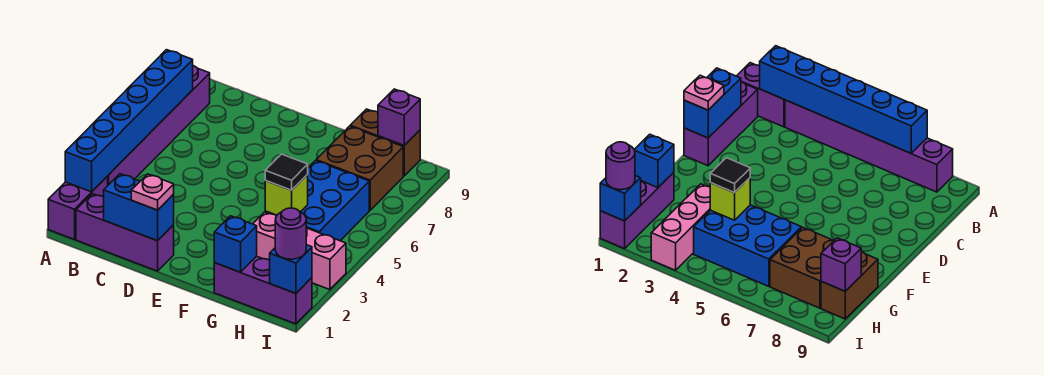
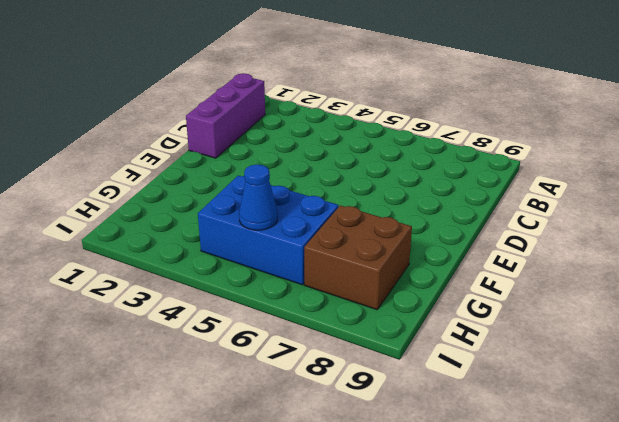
blue cone H5 level 2 -> none
none -> purple brick A1:A2 level 1
none -> purple brick A3:A8 level 1
none -> purple brick G1:I1 level 1

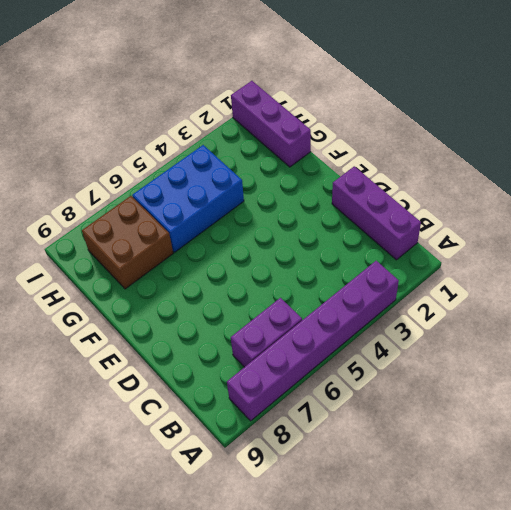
purple brick B6:B7 level 1 -> purple brick A1:A2 level 1
none -> pink brick G3:I3 level 1
none -> brown brick G9:H9 level 1
none -> blue brick A2:A7 level 2

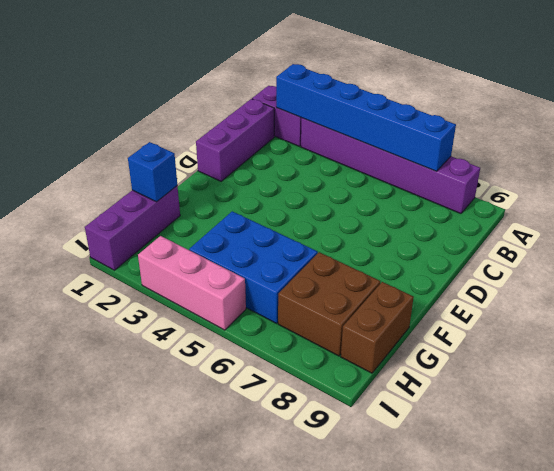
pink brick I3:I5 level 1 -> pink brick G3:I3 level 1
none -> blue brick C1:D1 level 2
none -> lime brick G4 level 2
none -> purple brick H9 level 2

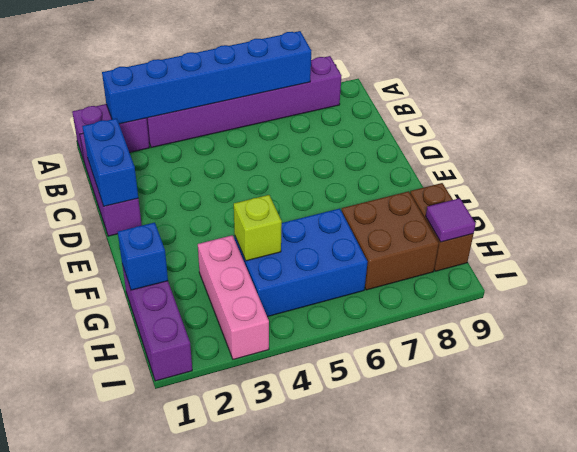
purple tile H9 level 2 -> purple brick H9 level 2
none -> blue brick I1 level 2
none -> pink plate D1 level 3
none -> black tile G4 level 3

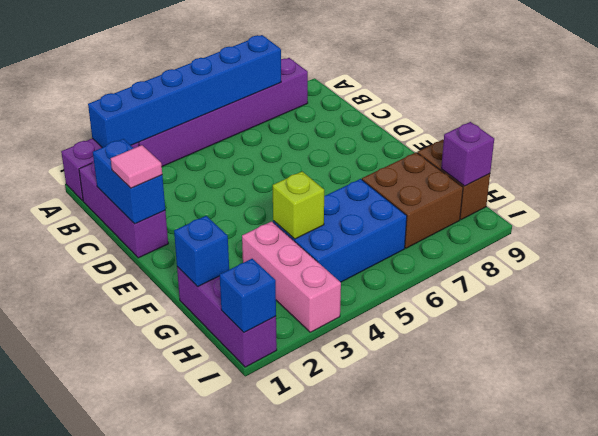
pink tile D1 level 3 -> pink plate D1 level 3
none -> black tile G4 level 3
none -> purple round brick I1 level 3

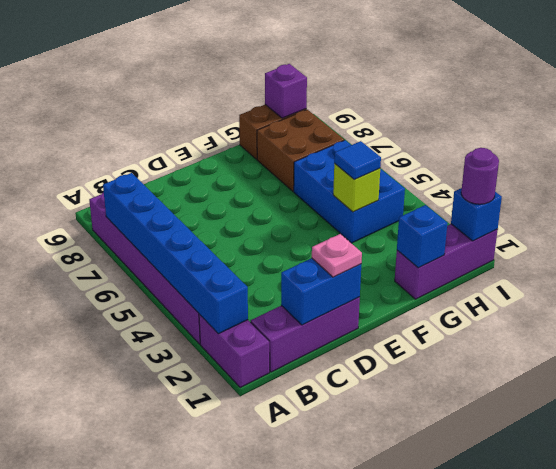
blue tile G4 level 3 -> black tile G4 level 3
none -> pink brick G3:I3 level 1

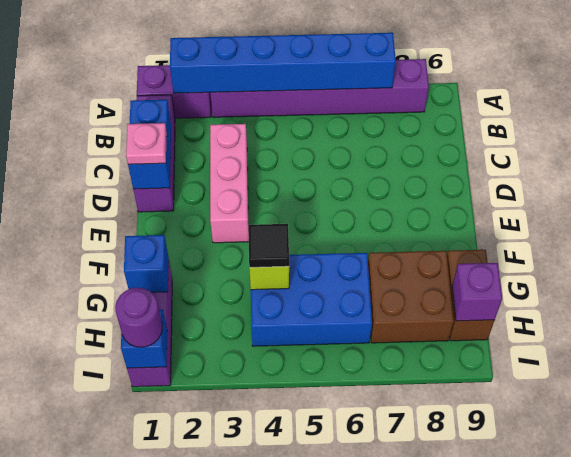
pink brick C3:E3 level 1 -> pink brick G3:I3 level 1

